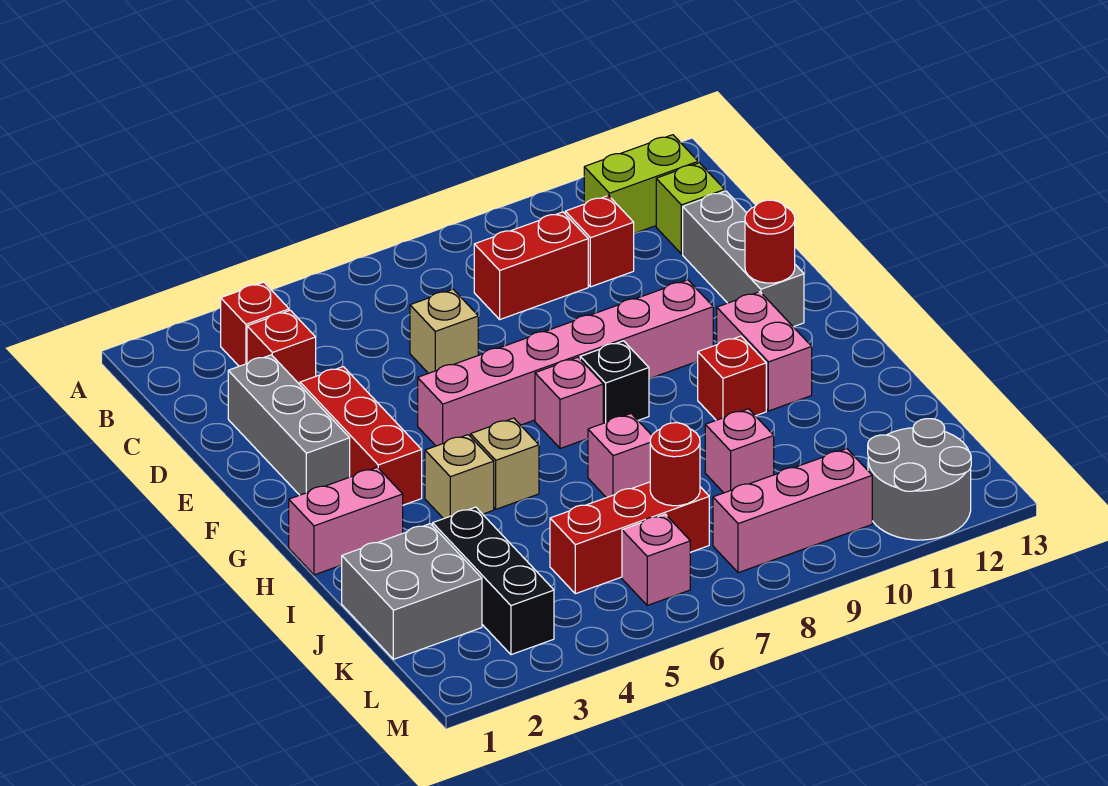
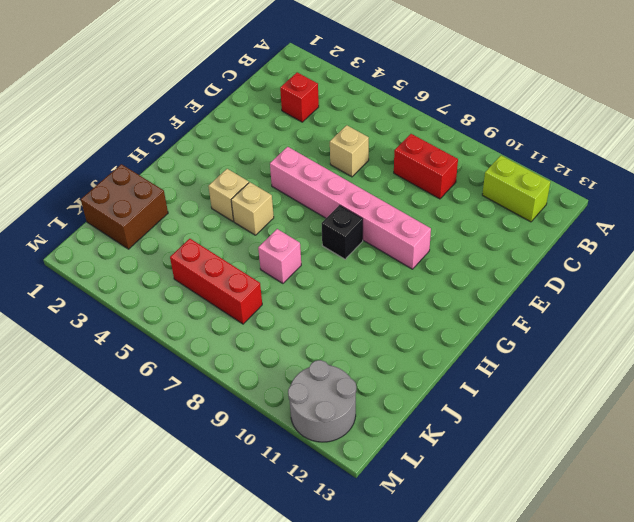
brown brick J1:K2 level 1 -> grey brick J1:K2 level 1
none -> red brick B3 level 1
none -> red brick C10 level 1
none -> lime brick C12 level 1

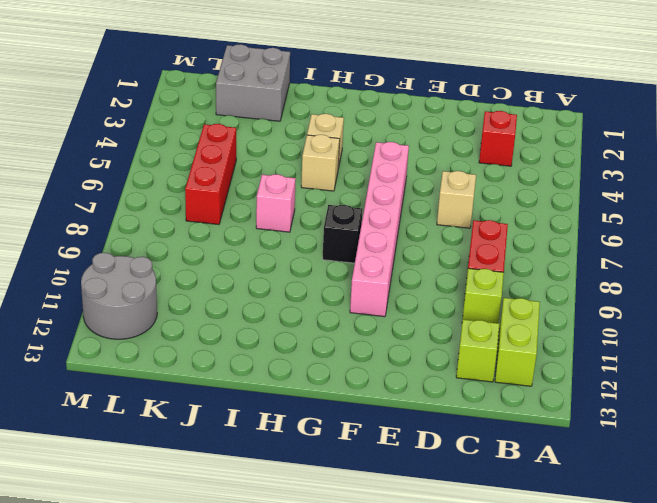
lime brick C10 level 1 -> red brick C10 level 1
none -> red brick B3 level 1
none -> grey brick D2:F2 level 1
none -> grey brick D12:F12 level 1

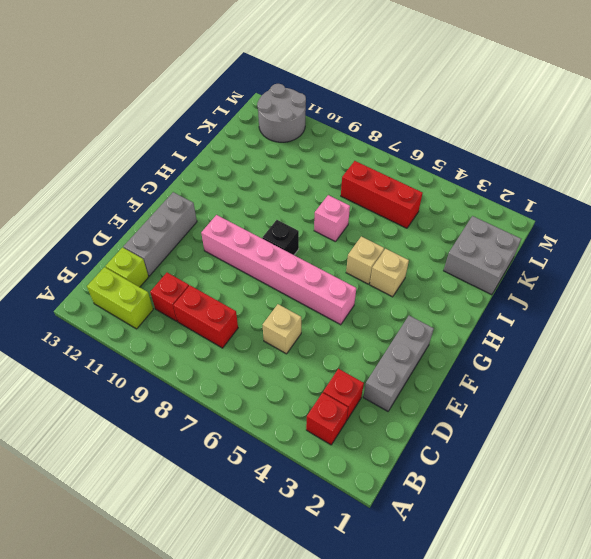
none -> red brick E3:G3 level 1
none -> pink brick G7 level 1
none -> pink brick G11:H11 level 1

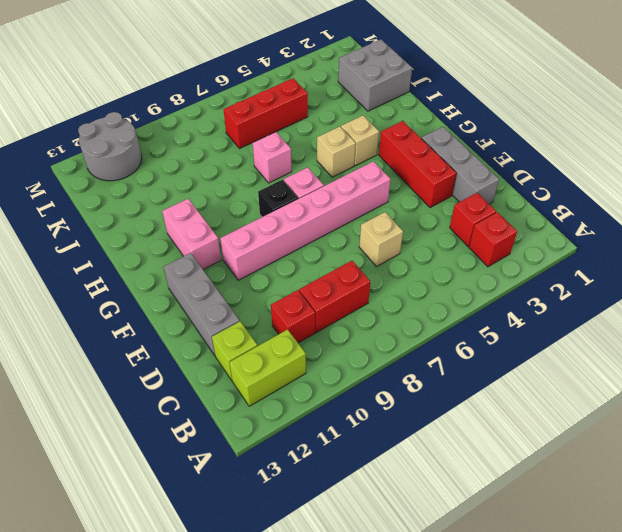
none -> pink brick H1:H2 level 1
none -> red brick H10 level 1
none -> black brick J3:L3 level 1

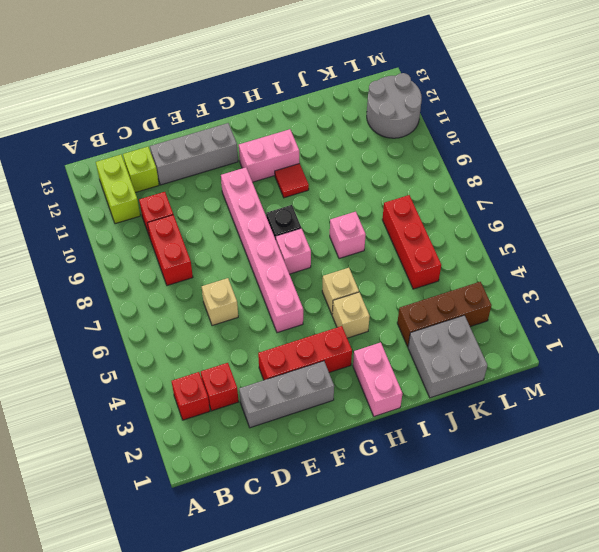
red tile H10 level 1 -> red brick H10 level 1
brown brick J3:L3 level 1 -> black brick J3:L3 level 1
none -> pink brick J9 level 1
none -> pink brick L6 level 1
none -> pink brick L8:L10 level 1

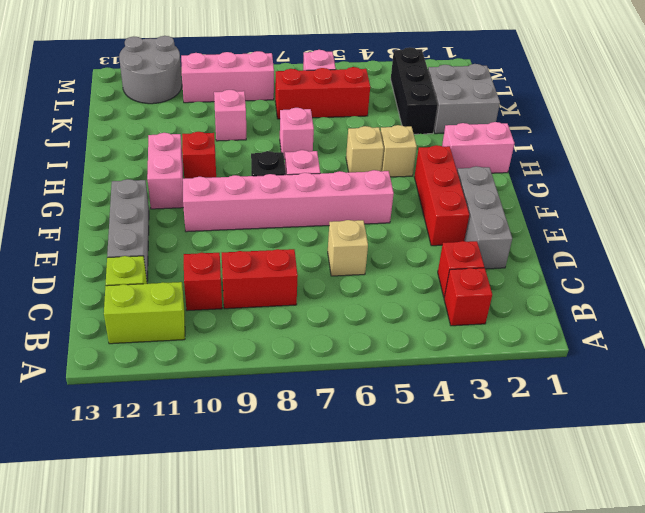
none -> red round brick F12 level 2
none -> red round brick K7 level 2

